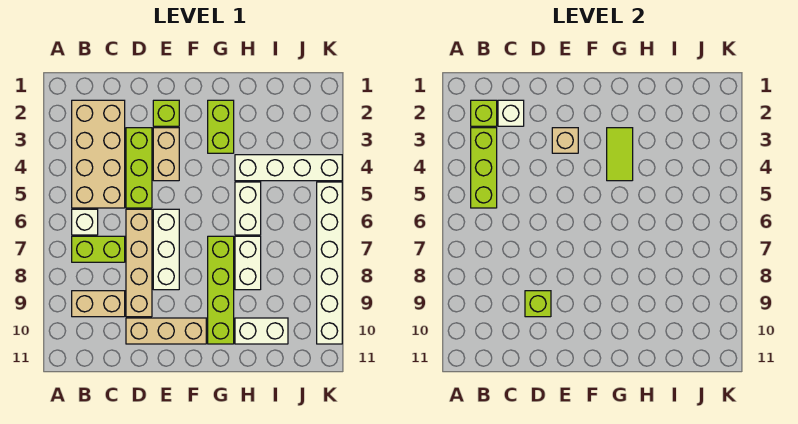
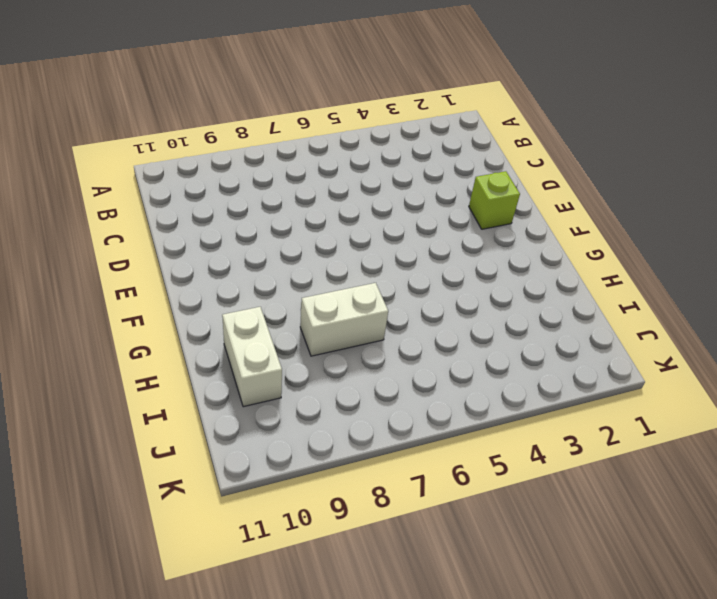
none -> tan brick B2:C5 level 1
none -> white brick B6 level 1
none -> lime brick B7:C7 level 1

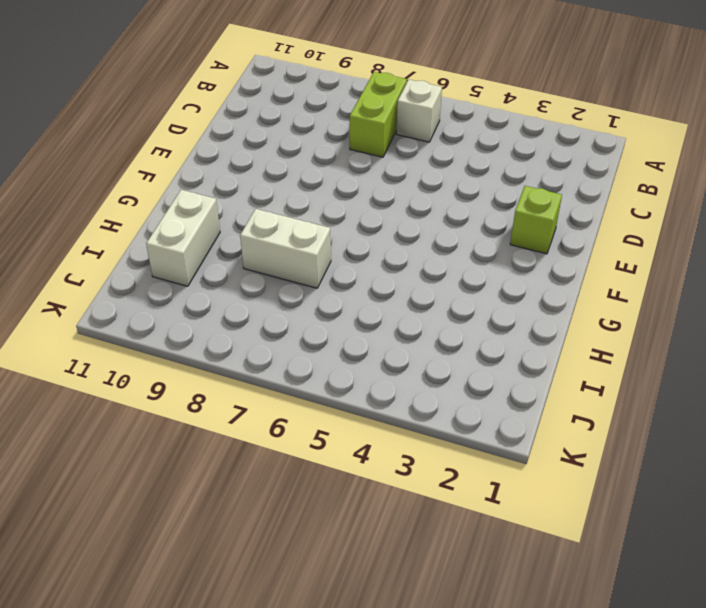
none -> tan brick B2:C5 level 1
none -> tan brick B9:C9 level 1
none -> lime brick D3:D5 level 1

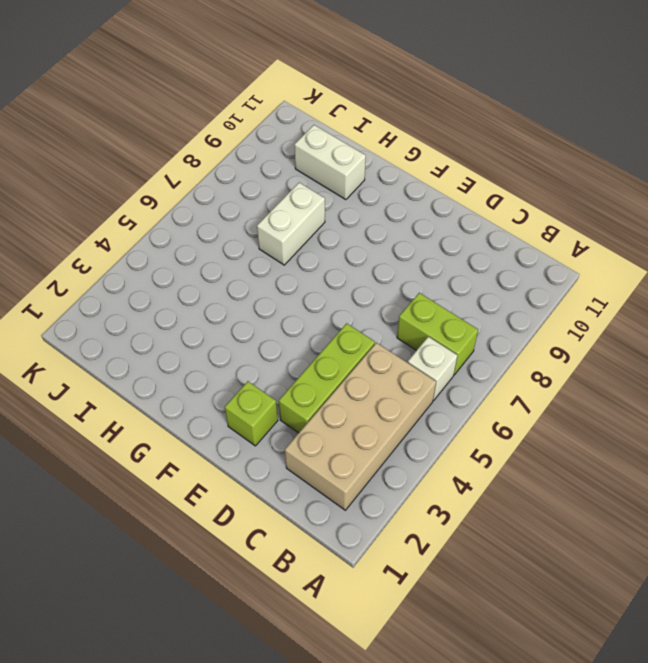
none -> tan brick B9:C9 level 1
none -> tan brick D6:D9 level 1
none -> tan brick D10:F10 level 1

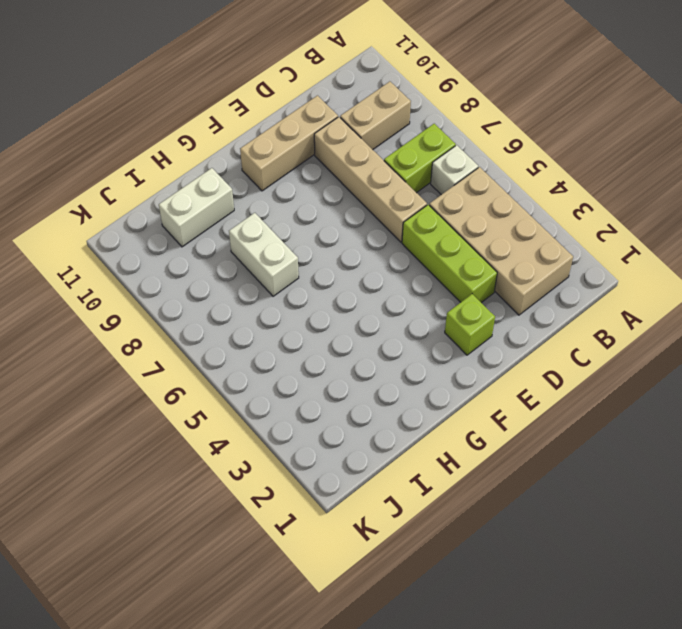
none -> tan brick E3:E4 level 1
none -> white brick E6:E8 level 1
none -> lime brick G2:G3 level 1

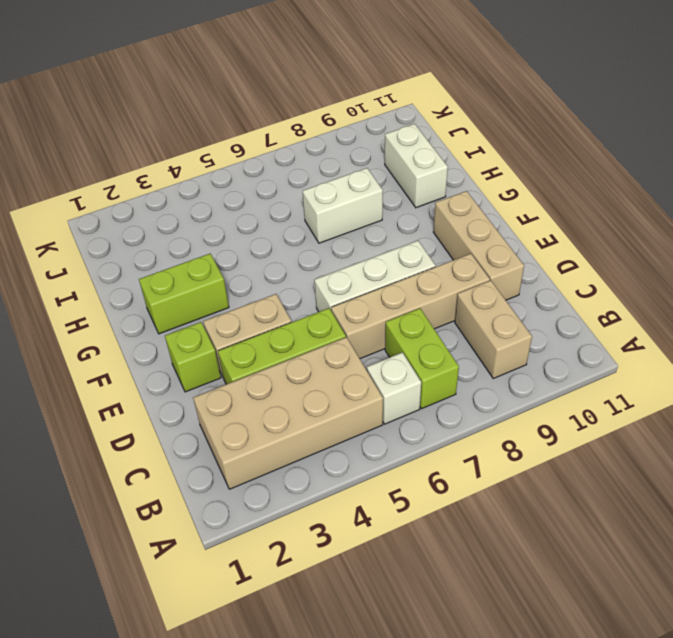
none -> lime brick G7:G10 level 1
none -> white brick H4:K4 level 1
none -> white brick H5:H6 level 1

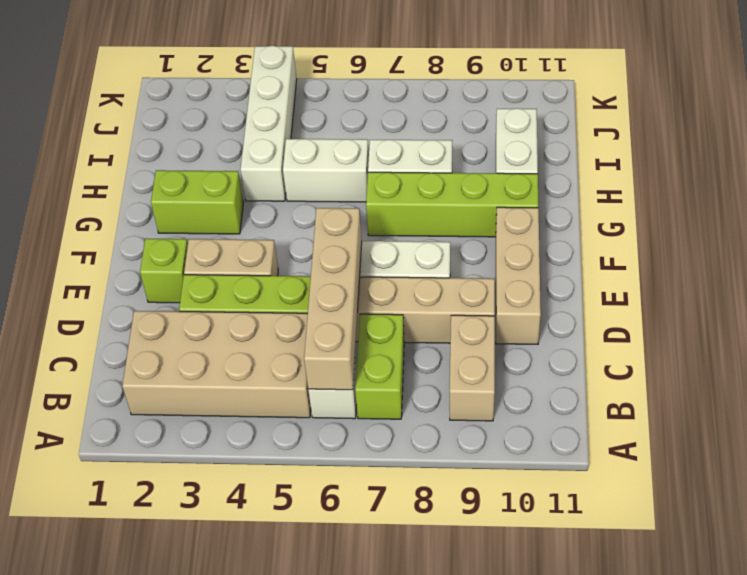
tan brick B6:E6 level 2 -> none
none -> white brick K5:K10 level 1
none -> lime brick B2 level 2
none -> lime brick B3:B5 level 2

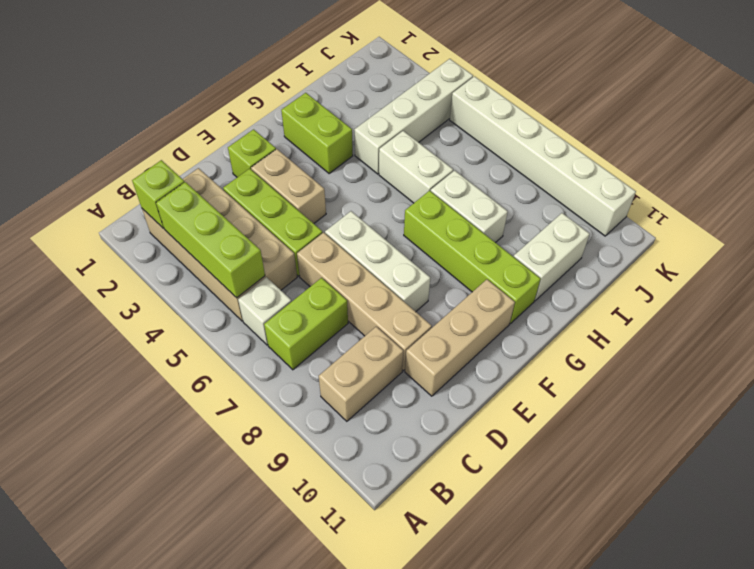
none -> white brick C2 level 2
none -> lime brick D9 level 2
none -> tan brick E3 level 2

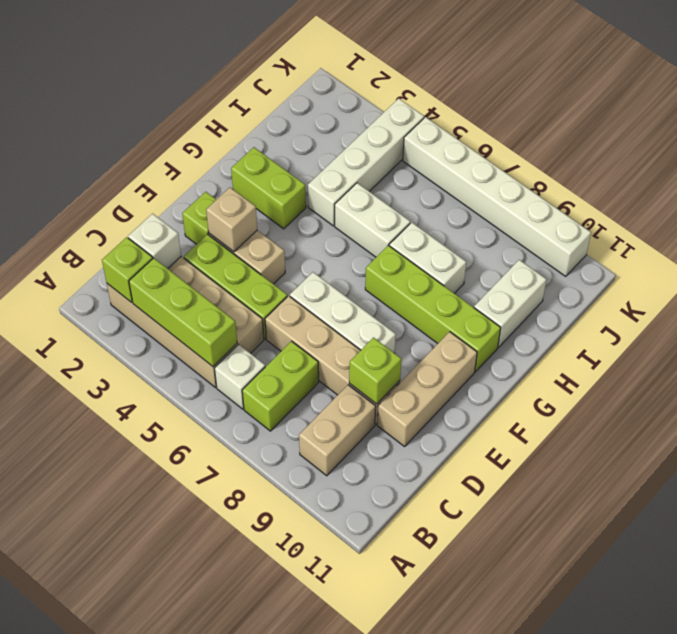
none -> lime tile G3:G4 level 2

